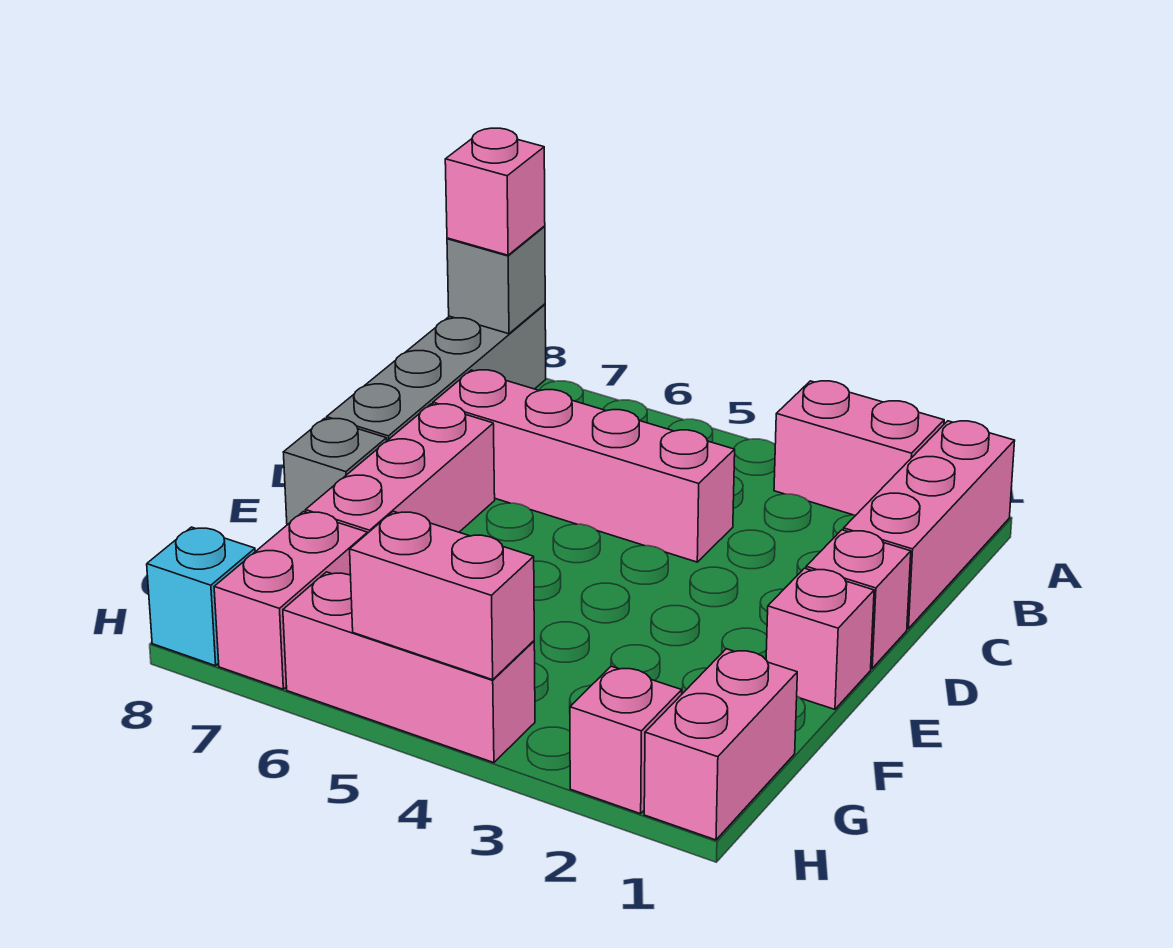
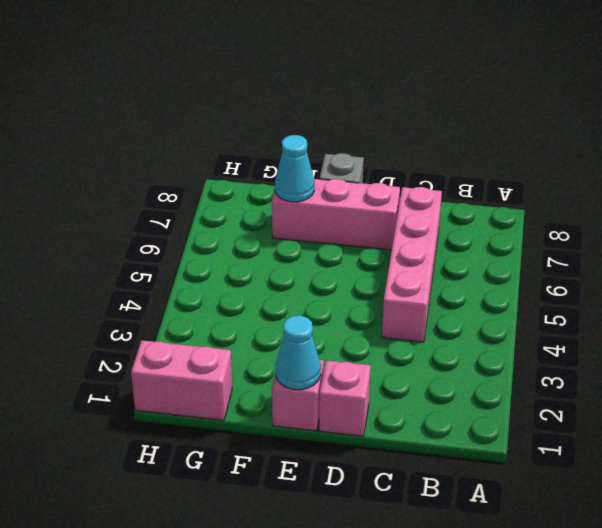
cyan cone E1 level 2 -> none
cyan cone F7 level 2 -> none
none -> pink brick A1:C1 level 1
none -> pink brick A2:A3 level 1
none -> grey brick A8:D8 level 1

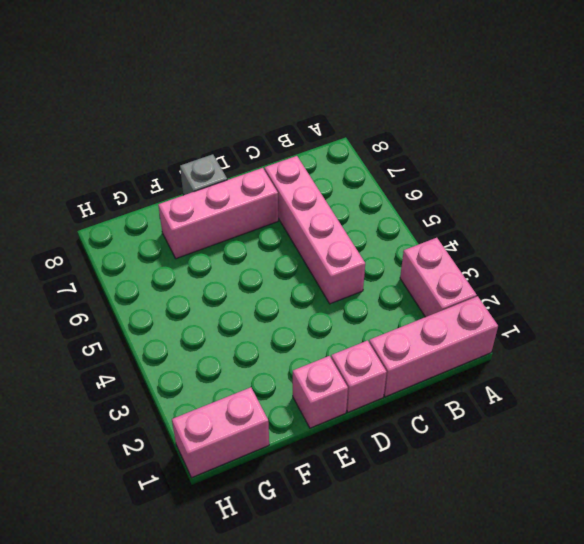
none -> grey brick A8:D8 level 1
none -> pink brick G7:H7 level 1
none -> pink brick H2 level 1

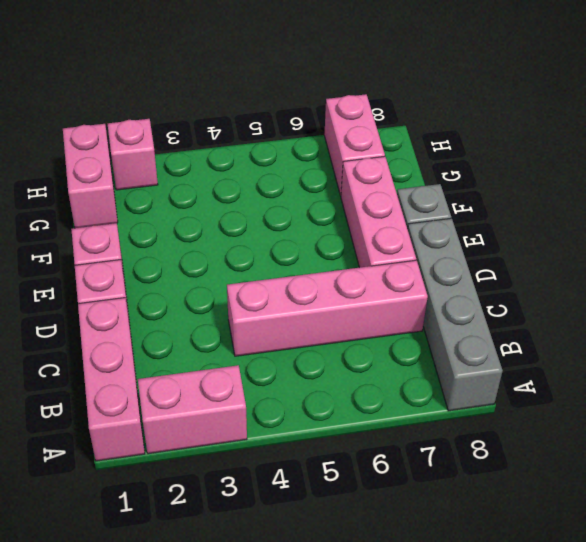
none -> pink brick H4:H6 level 1
none -> cyan brick H8 level 1
none -> grey brick A8 level 2

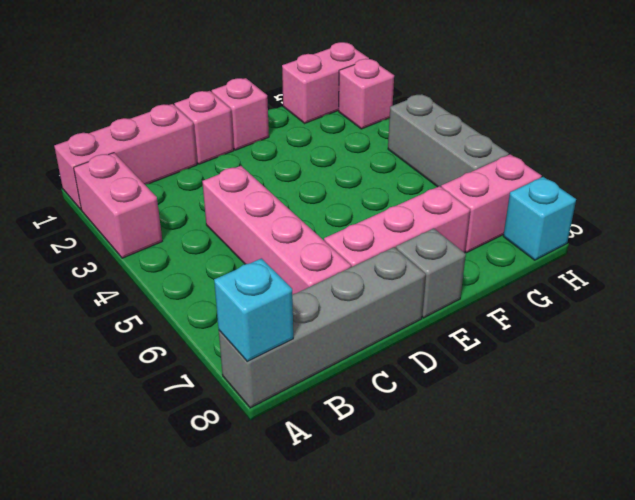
cyan brick A8 level 2 -> grey brick A8 level 2
grey brick H4:H6 level 1 -> pink brick H4:H6 level 1
none -> pink brick H4:H5 level 2
none -> pink brick A8 level 3

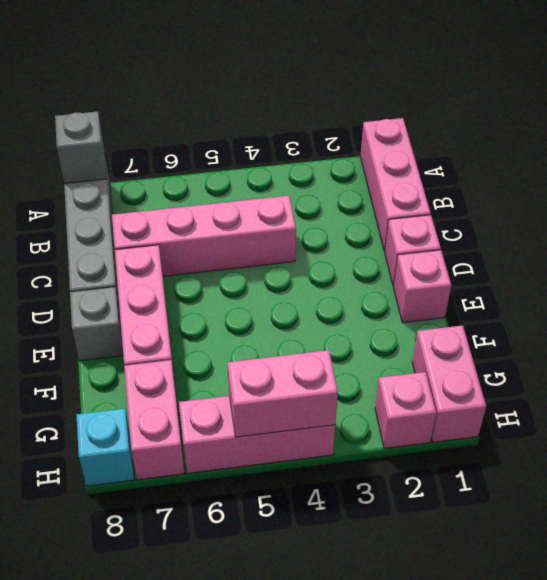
none -> pink brick A2:A3 level 1
none -> pink brick A8 level 3

